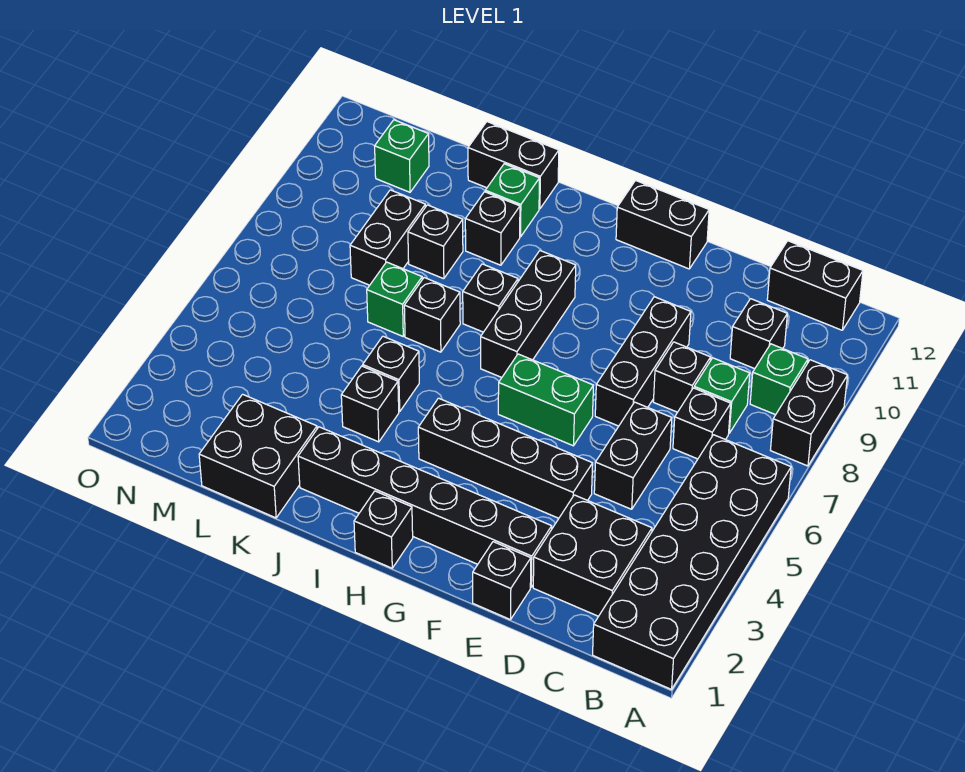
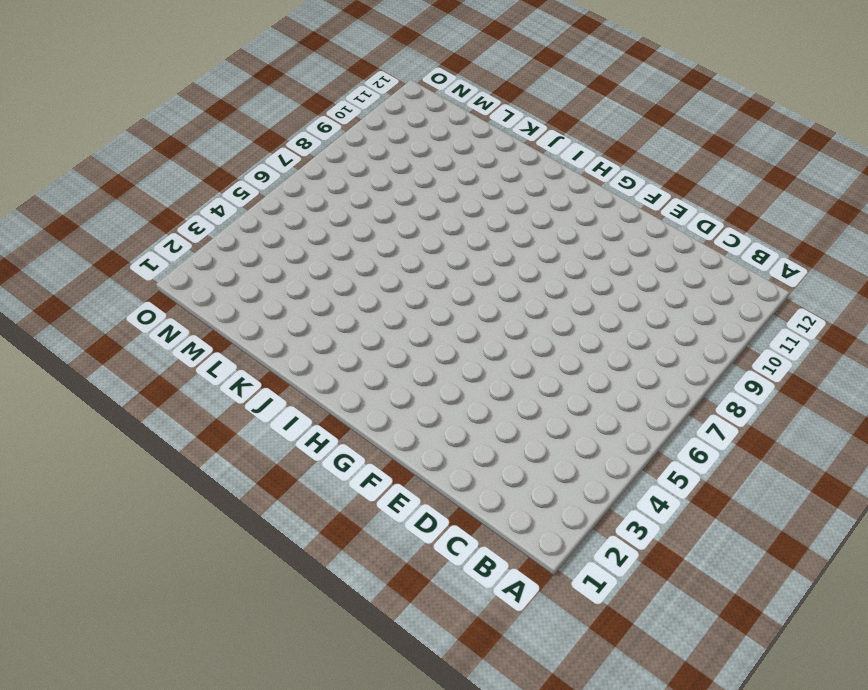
none -> black brick A1:B6 level 1
none -> black brick A8:A9 level 1
none -> green brick B9 level 1
none -> black brick B12:C12 level 1

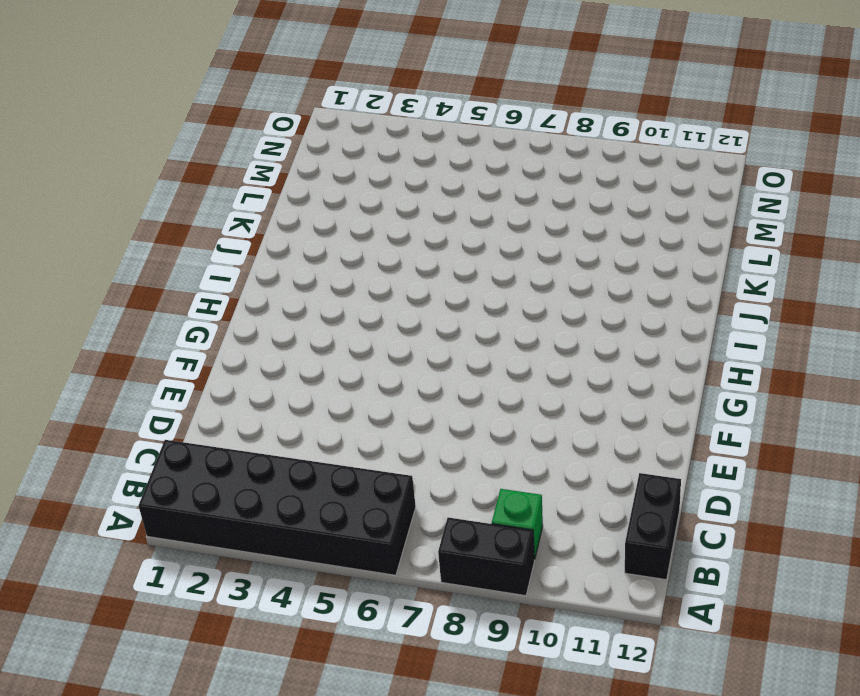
none -> black brick C2:D3 level 1
none -> black brick C7 level 1
none -> green brick C8 level 1
none -> black brick C10 level 1

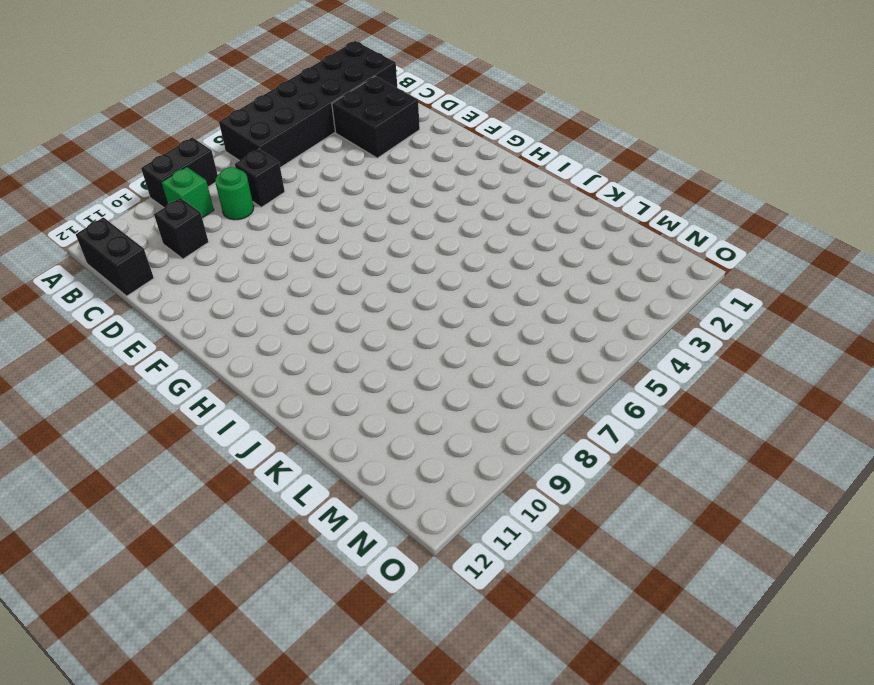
green round brick C8 level 1 -> green brick C8 level 1
none -> black brick D5:D6 level 1
none -> black brick D8 level 1
none -> black brick E1 level 1
none -> black brick E2:J2 level 1

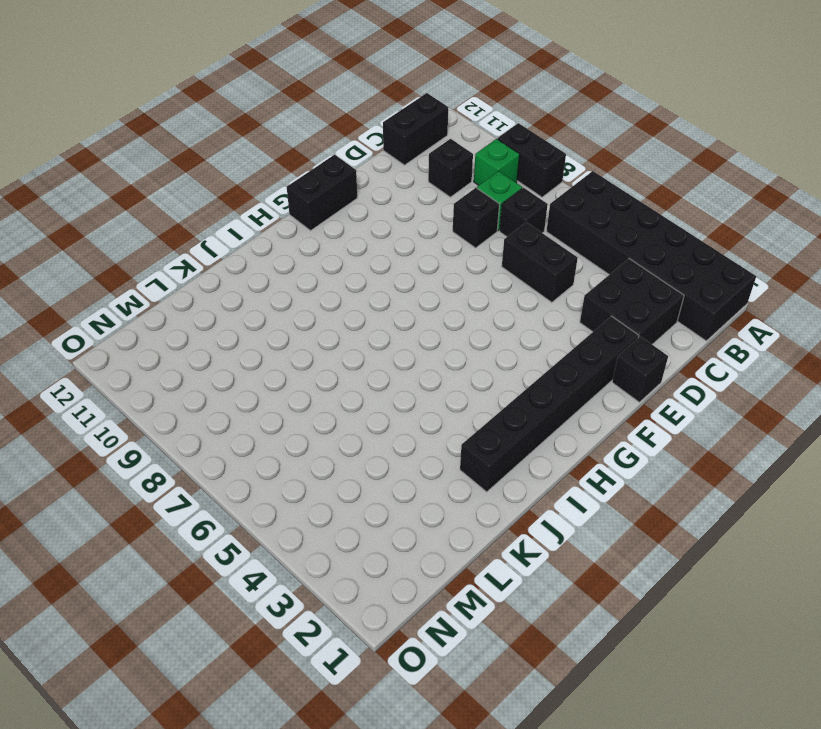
none -> black brick E4:H4 level 1
none -> black brick E7:E9 level 1
none -> green brick F6:G6 level 1
none -> black brick H1 level 1

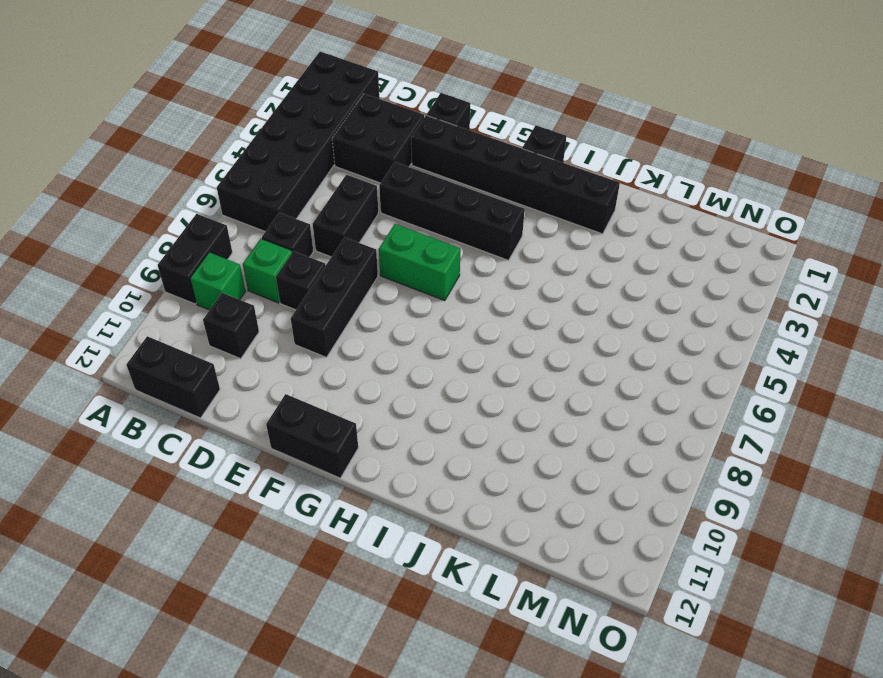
none -> black brick H7:H9 level 1
none -> black brick I8 level 1
none -> black brick J4 level 1
none -> black brick J5 level 1

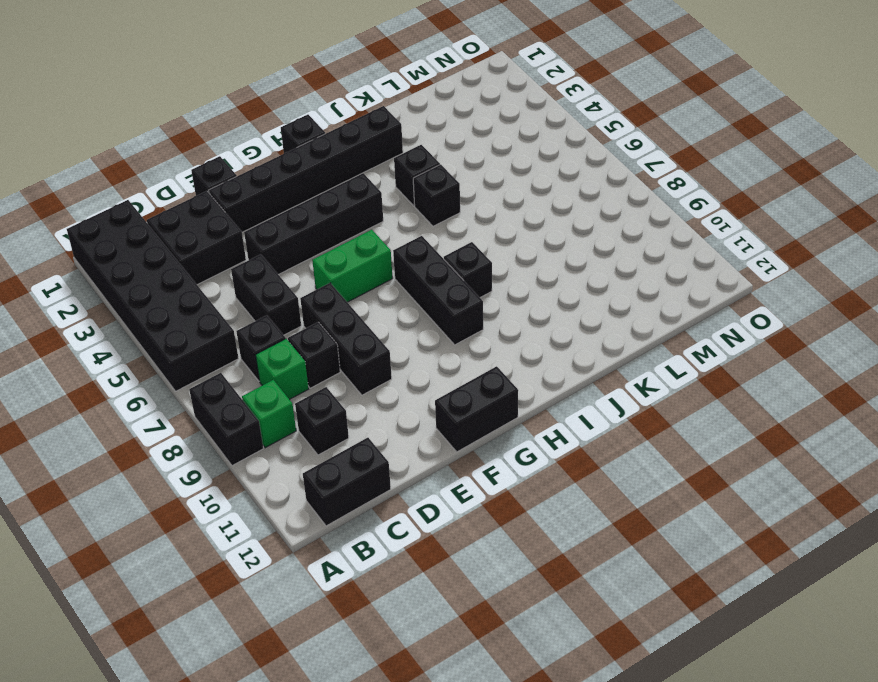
none -> black brick J7 level 1
none -> black brick J10 level 1
none -> green brick J11 level 1
none -> black brick J12:K12 level 1

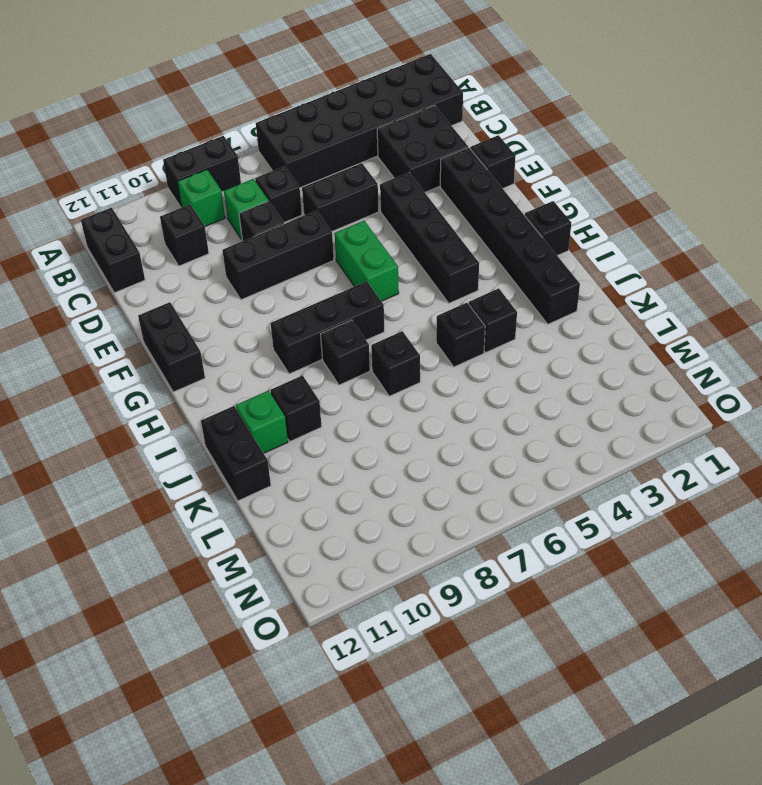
none -> black brick K1:L2 level 1
none -> green brick K7 level 1
none -> black brick K9 level 1
none -> black brick L8:L9 level 1

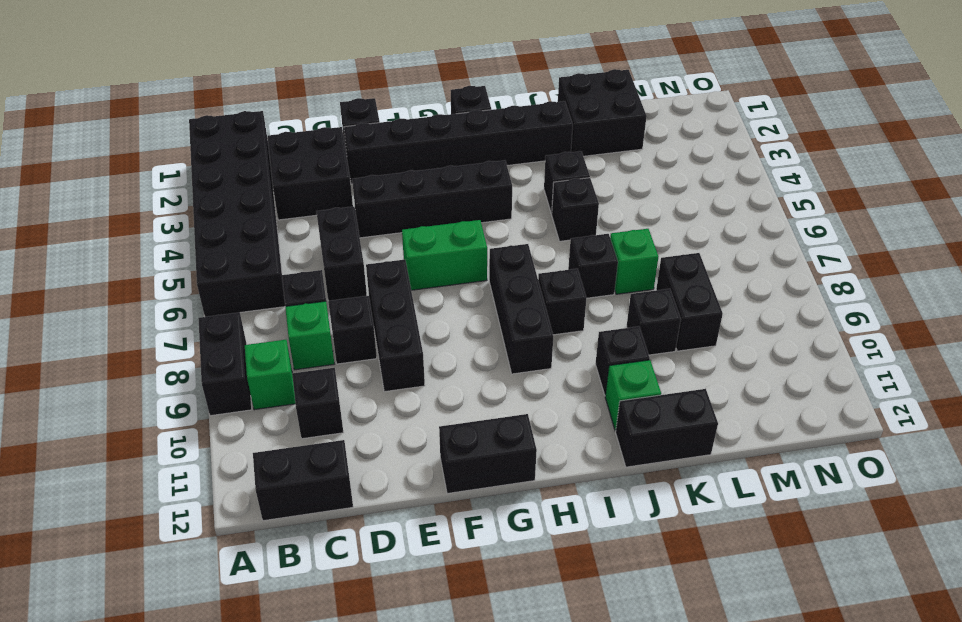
none -> green brick M11 level 1

